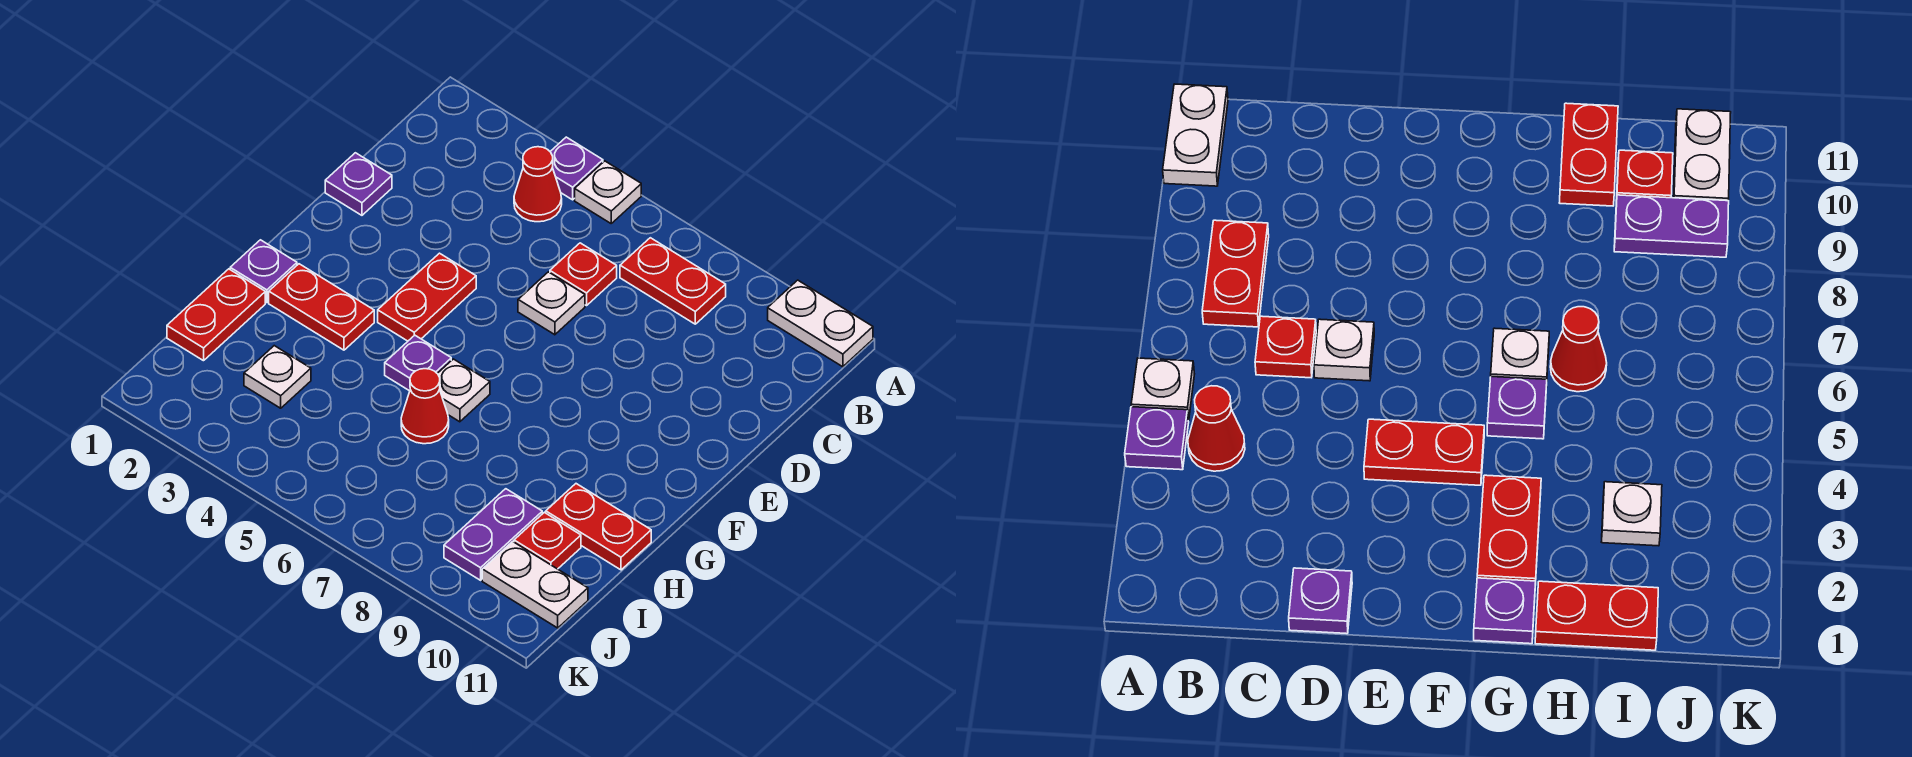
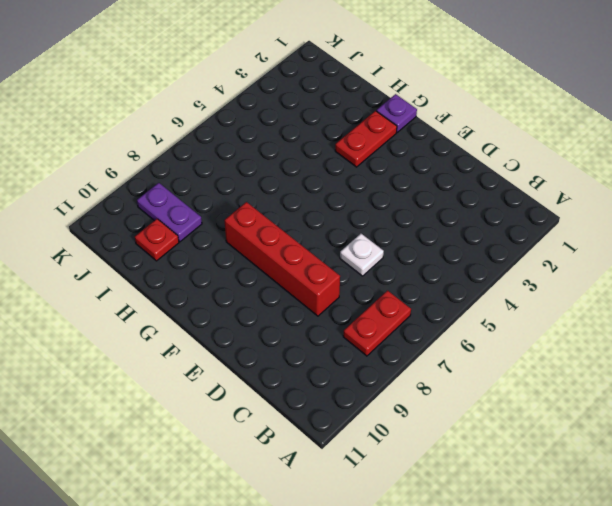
red brick D8:G8 level 1 -> none
none -> purple plate A4 level 1
none -> white plate A5 level 1
none -> white plate A10:A11 level 1

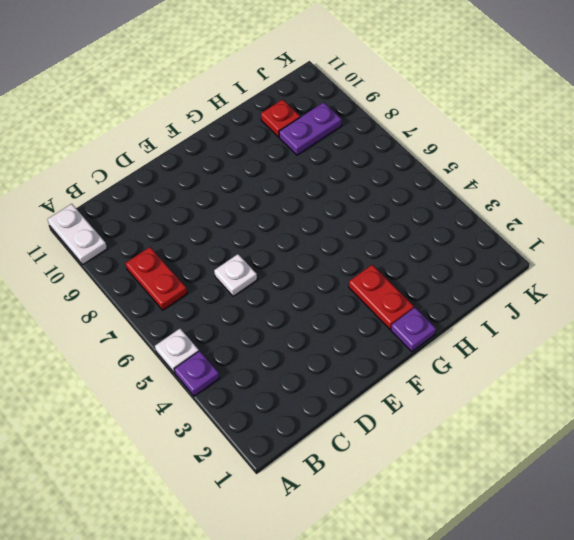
none -> red cone B4 level 1
none -> red plate C6 level 1
none -> purple plate D1 level 1

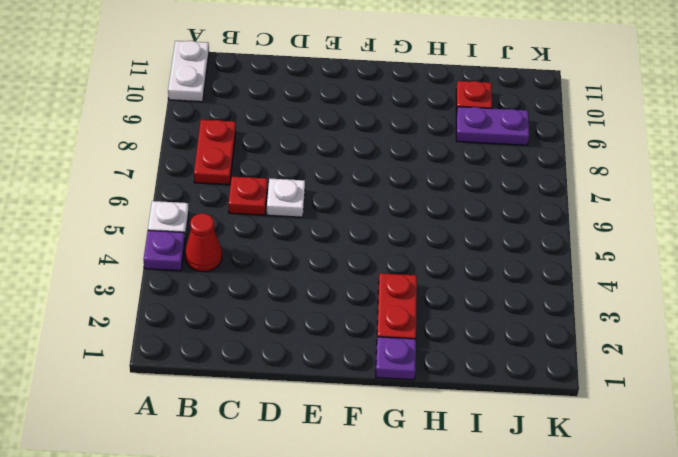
none -> purple plate D1 level 1
none -> red plate E4:F4 level 1
none -> purple plate G5 level 1

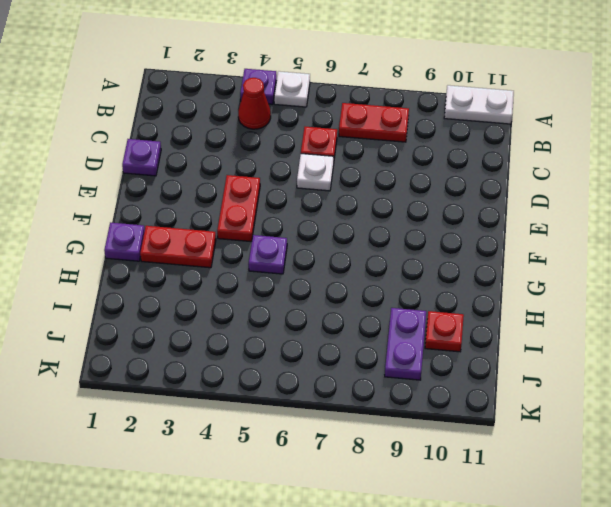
none -> white plate G6 level 1
none -> red plate H1:I1 level 1
none -> red cone H6 level 1

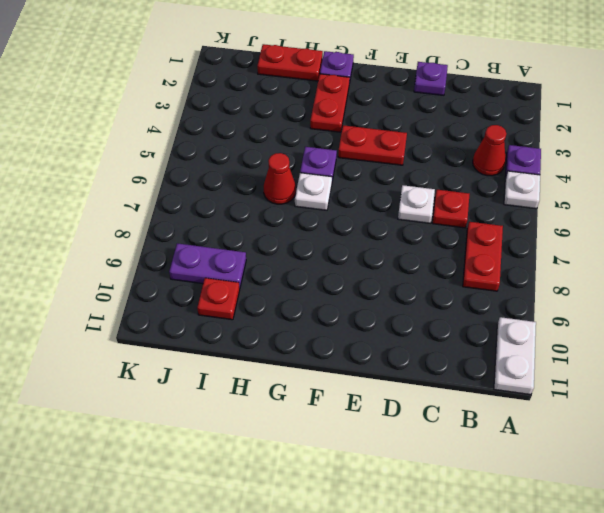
none -> red plate H10:H11 level 1
none -> white plate I3 level 1
none -> white plate J10:J11 level 1

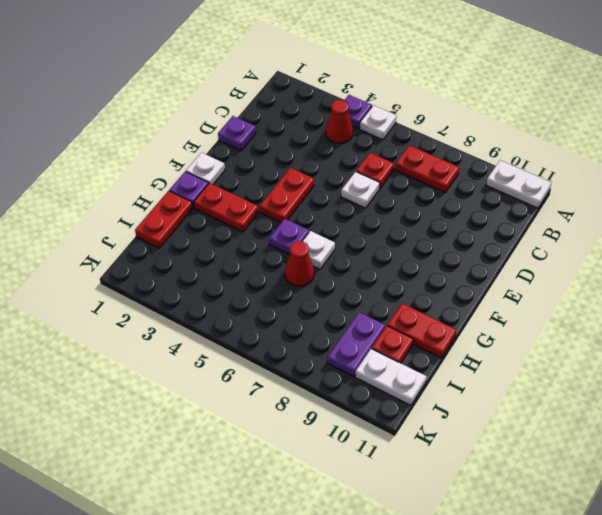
white plate F1 level 1 -> white plate I3 level 1

